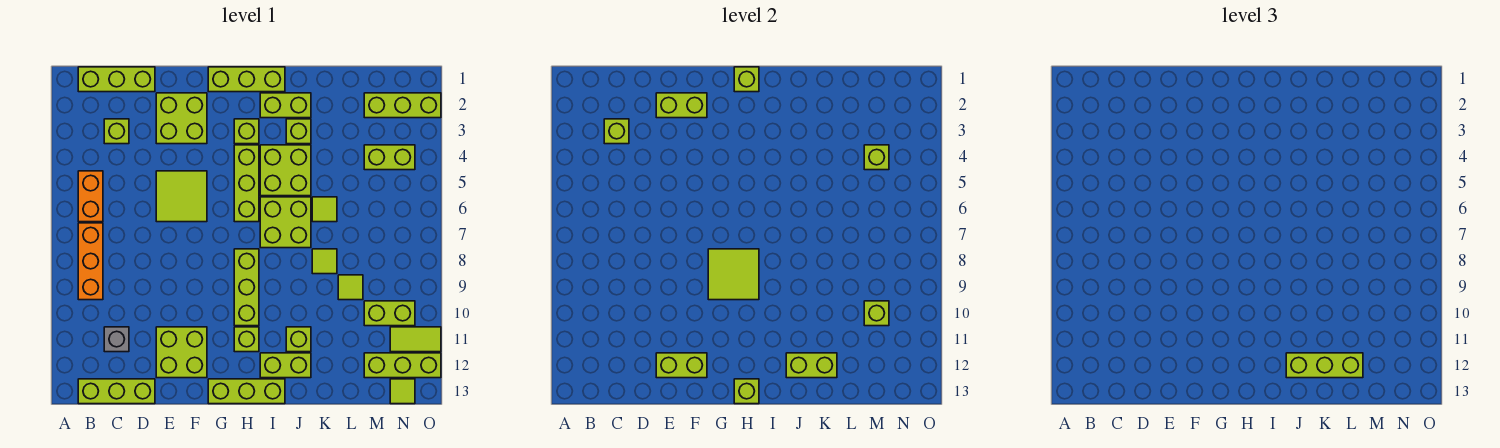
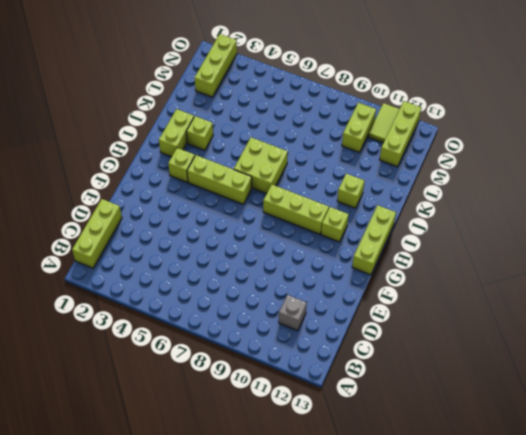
none -> orange brick B5:B6 level 1
none -> orange brick B7:B9 level 1
none -> lime brick B13:D13 level 1
none -> lime brick C3 level 1

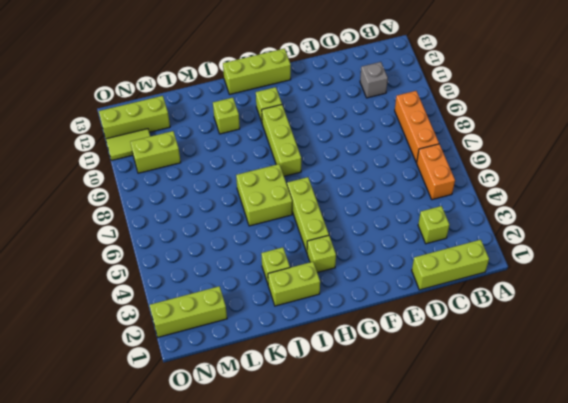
none -> lime brick B13:D13 level 1
none -> lime brick E2:F3 level 1
none -> lime tile E5:F6 level 1
none -> lime brick E11:F12 level 1

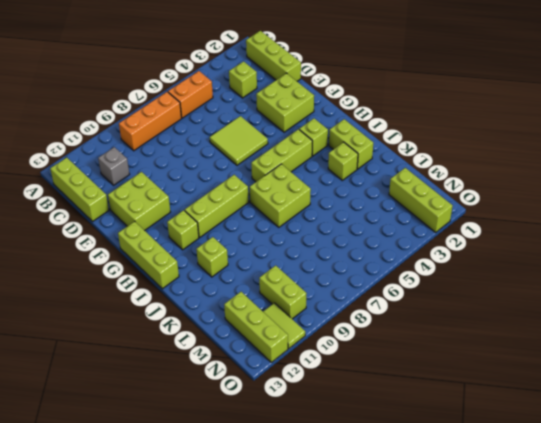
none -> lime brick G1:I1 level 1
none -> lime brick I4:J5 level 1
none -> lime brick I12:J12 level 1
none -> lime tile K6 level 1

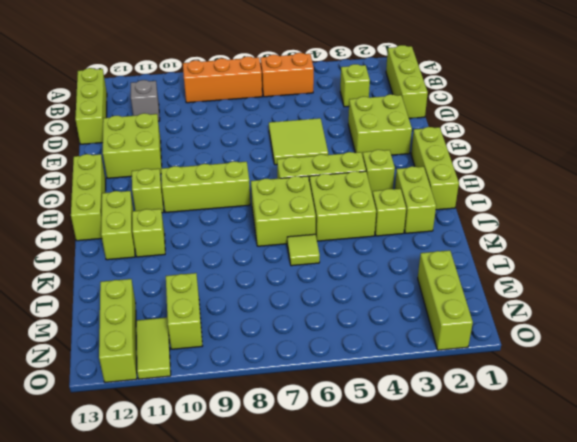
none -> lime tile K8 level 1
none -> lime tile L9 level 1
none -> lime brick M4:N4 level 1
none -> lime tile N13 level 1

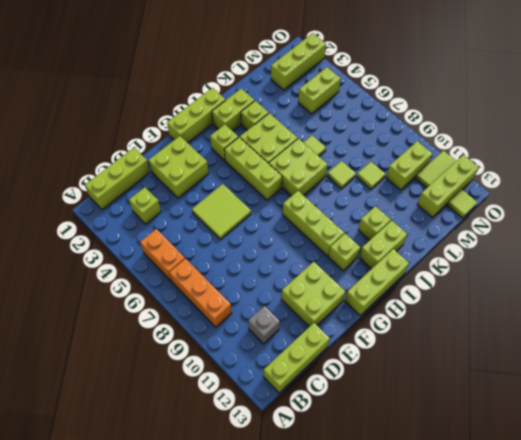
none -> lime brick C3 level 2
none -> lime brick E2:F2 level 2
none -> lime brick E12:F12 level 2
none -> lime tile G8:H9 level 2

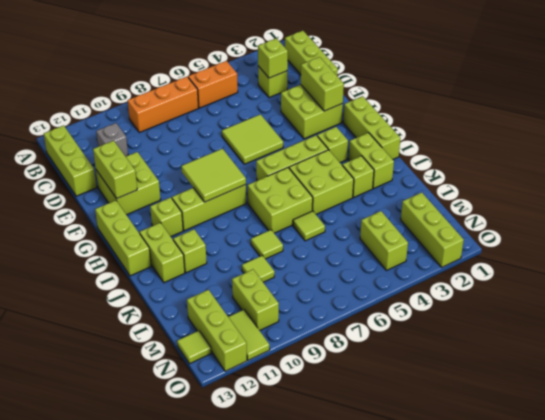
none -> lime brick H1 level 2
none -> lime brick H13 level 2
none -> lime brick J12:K12 level 2
none -> lime brick M4 level 2

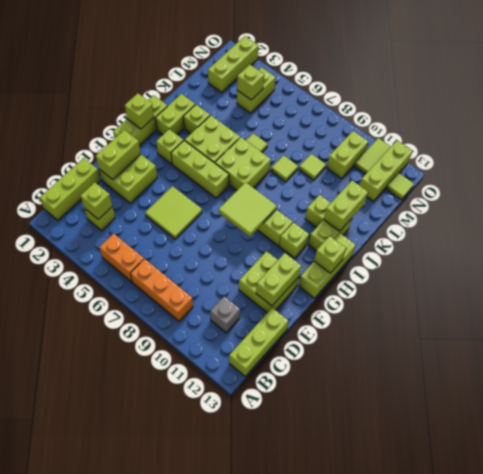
none -> lime brick M10 level 2
none -> lime brick J12:L12 level 3

